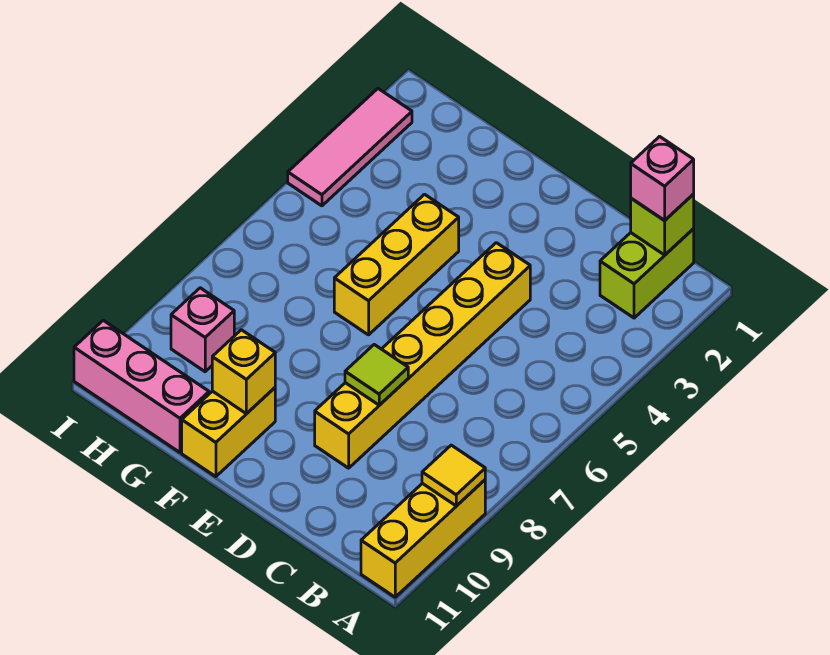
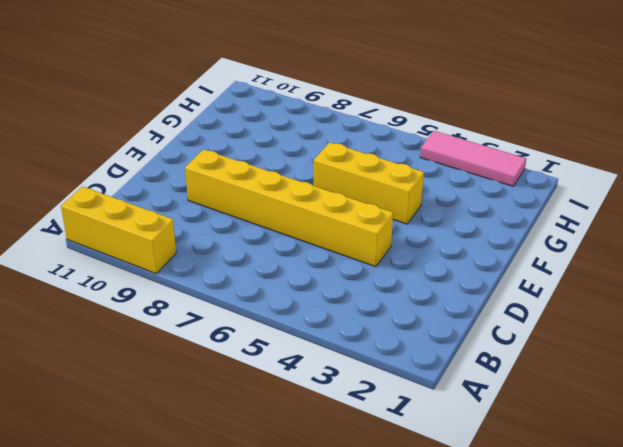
none -> lime brick B1:B2 level 1
none -> yellow brick F10:F11 level 1
none -> pink brick G11:I11 level 1

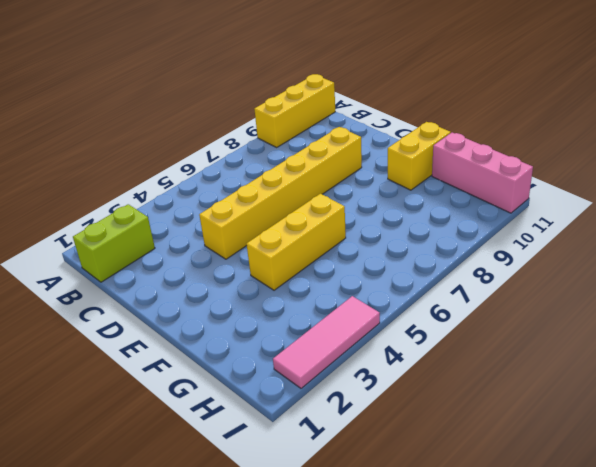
none -> pink brick H9 level 1
none -> yellow tile A9 level 2
none -> lime brick B1 level 2

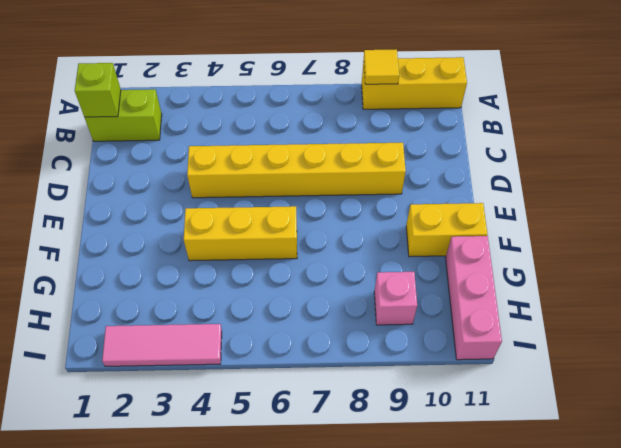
none -> lime tile D8 level 2
none -> yellow brick F10 level 2
none -> pink brick B1 level 3

